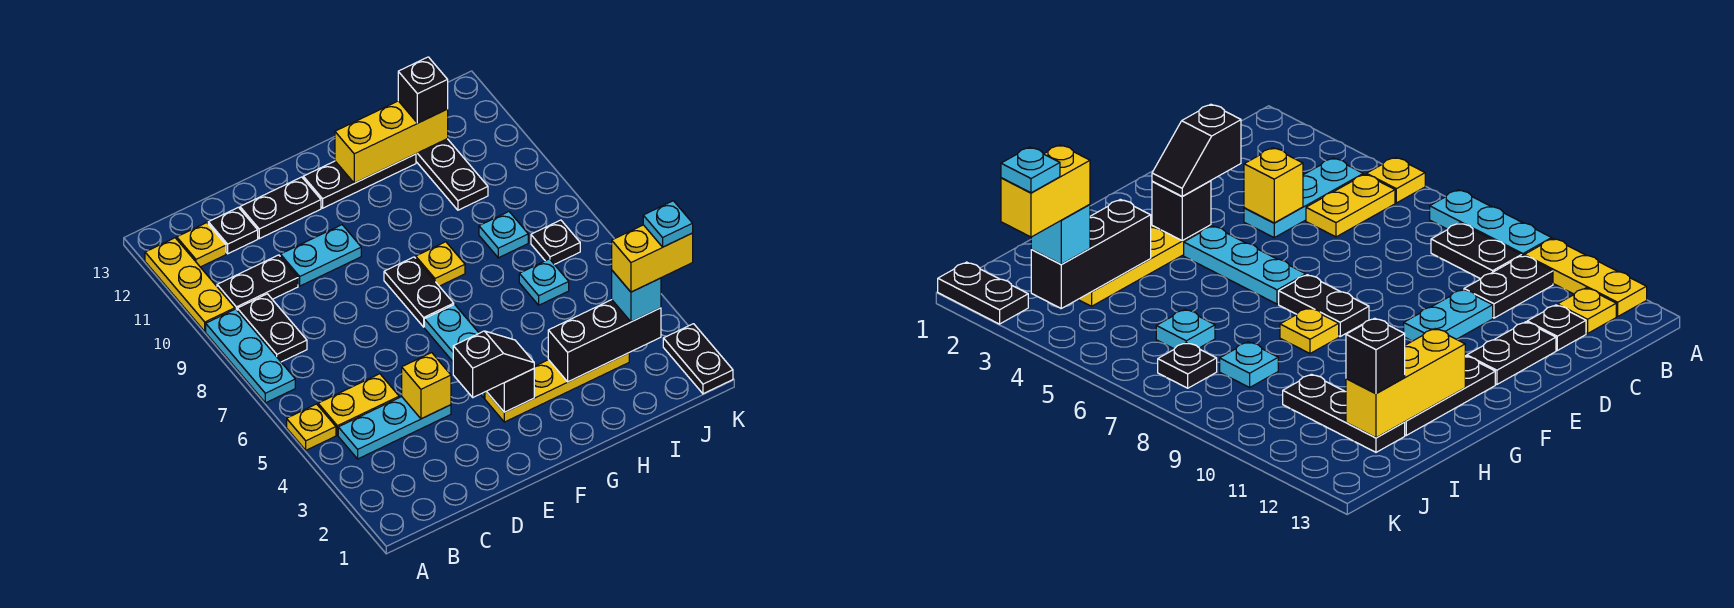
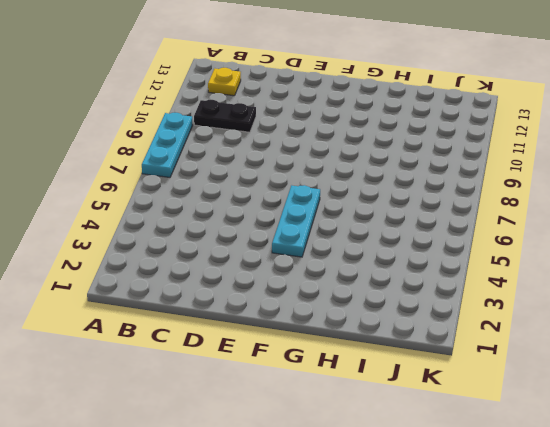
none -> yellow plate A5 level 1
none -> yellow plate A10:A12 level 1
none -> cyan plate B4:D4 level 1
none -> yellow plate B5:C5 level 1

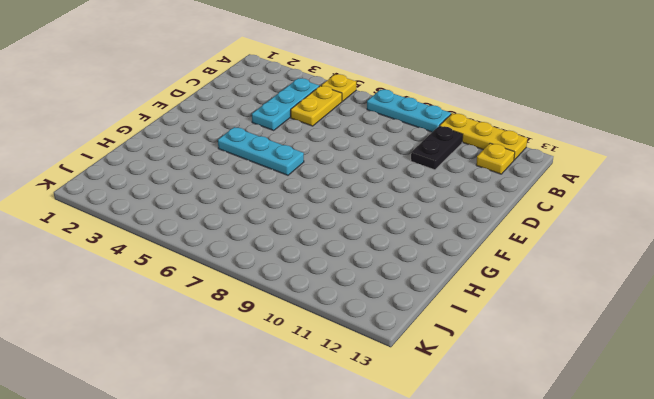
none -> black plate B8:B9 level 1
none -> black plate C12 level 1
none -> cyan plate D10:E10 level 1
none -> black plate D12:E12 level 1

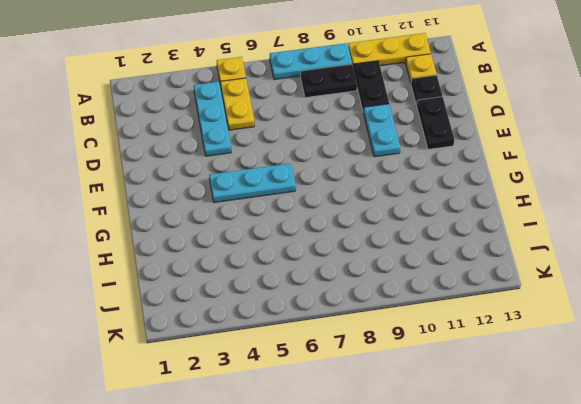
none -> yellow plate F3:I3 level 1
none -> black plate F7:F8 level 1
none -> black plate F12:H12 level 1
none -> yellow plate G8 level 1

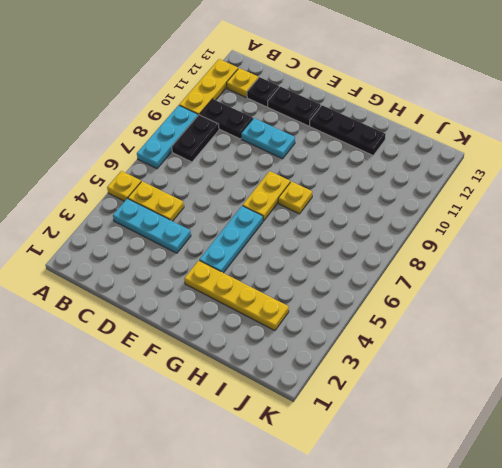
yellow plate F7:F8 level 1 -> black plate F7:F8 level 1
none -> cyan plate I6 level 1
none -> cyan plate I8 level 1
none -> black plate I10:I12 level 1
none -> black plate J7 level 1

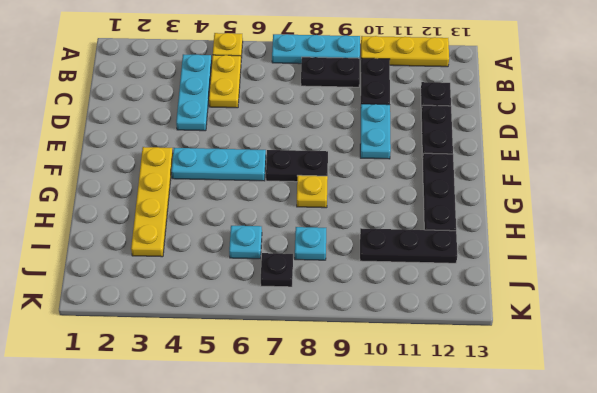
none -> yellow plate B12 level 1
none -> black plate K1:K2 level 1
none -> yellow brick D4 level 2
none -> black brick F3 level 2

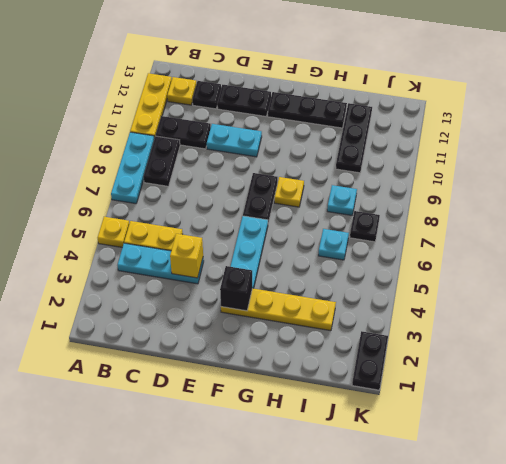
none -> yellow brick G12:I12 level 2
none -> black brick H3:J3 level 2
none -> black slope E3:F3 level 3 top E
none -> black brick I12 level 3

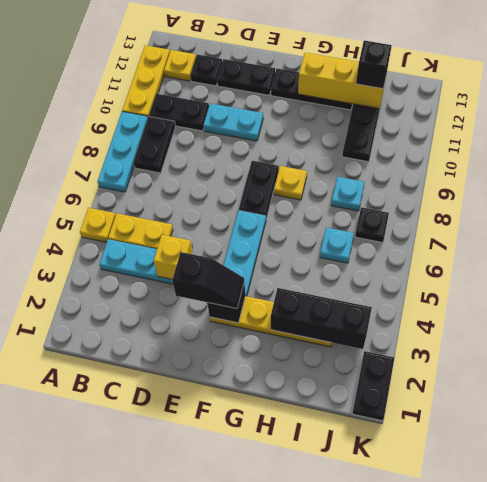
none -> cyan brick J3 level 3
none -> yellow brick J3:K3 level 4
none -> cyan plate K3 level 5

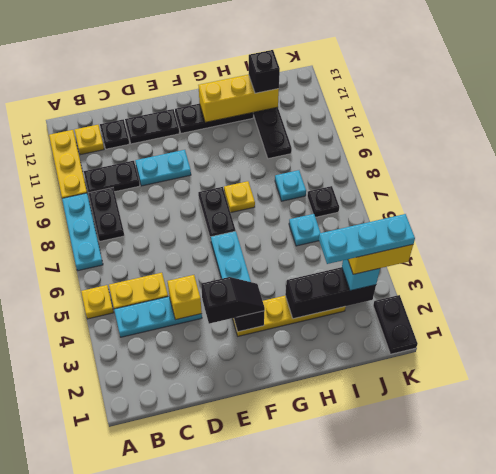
cyan plate I3:K3 level 5 -> cyan plate K3 level 5

